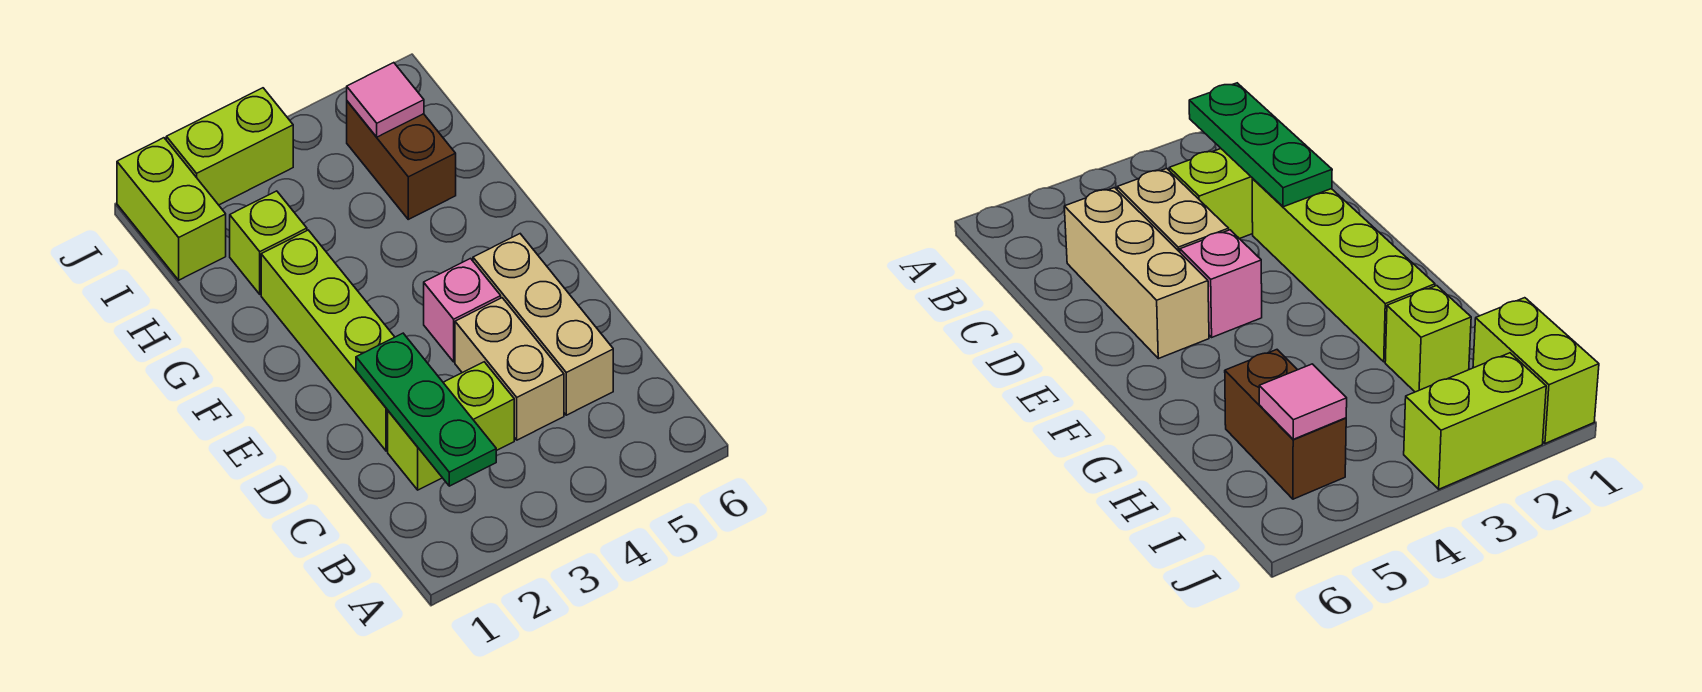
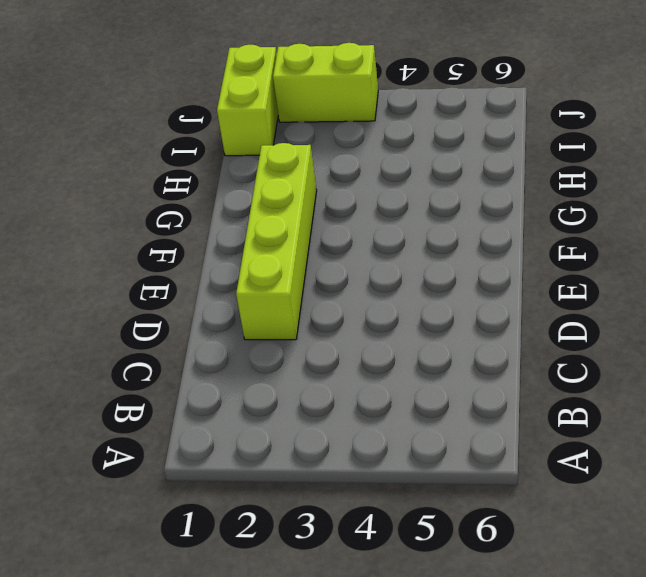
none -> lime brick C2:C3 level 1
none -> tan brick C4:D4 level 1

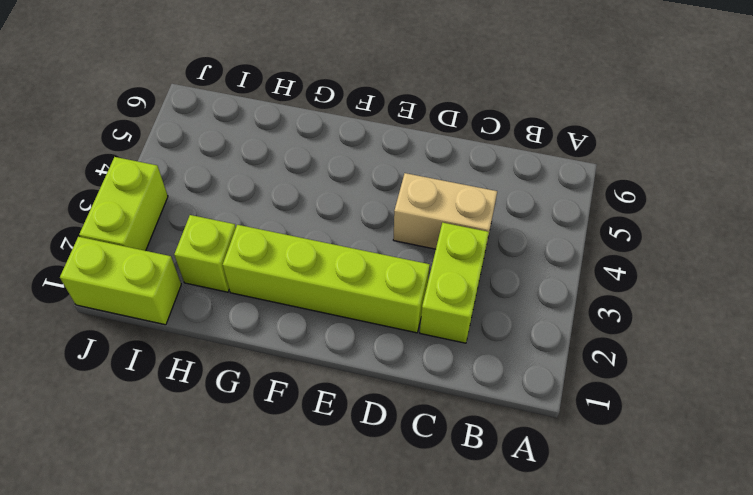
none -> tan brick C5:E5 level 1
none -> pink brick E4 level 1

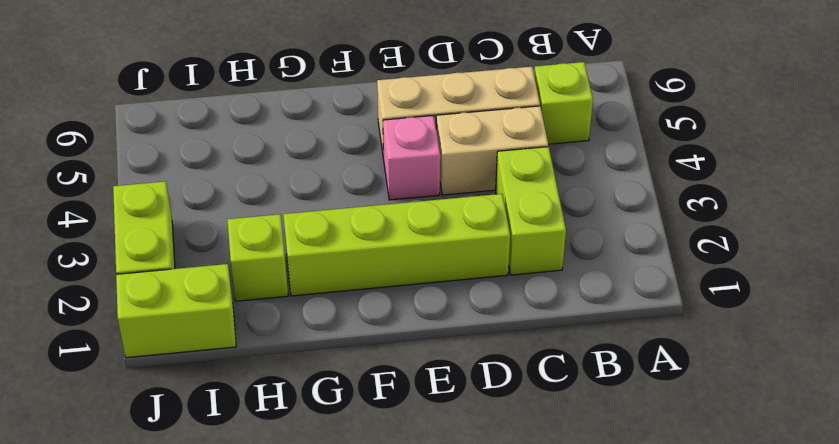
lime brick B5 level 1 -> none
none -> brown brick H5:I5 level 1
none -> green plate B2:D2 level 2

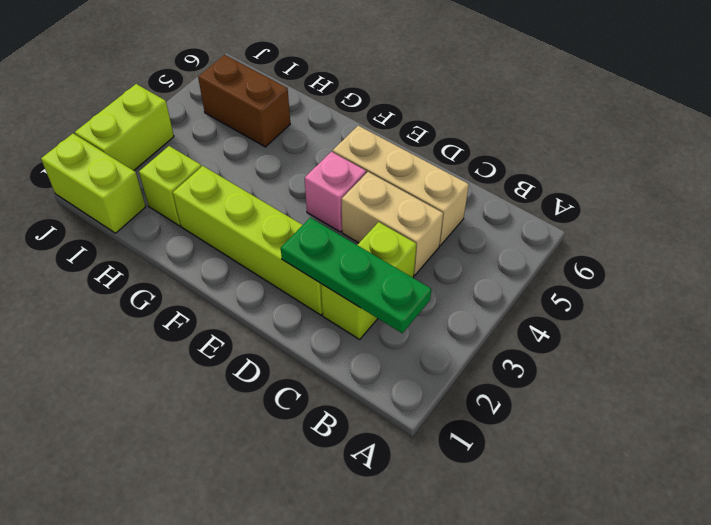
none -> pink tile I5 level 2

